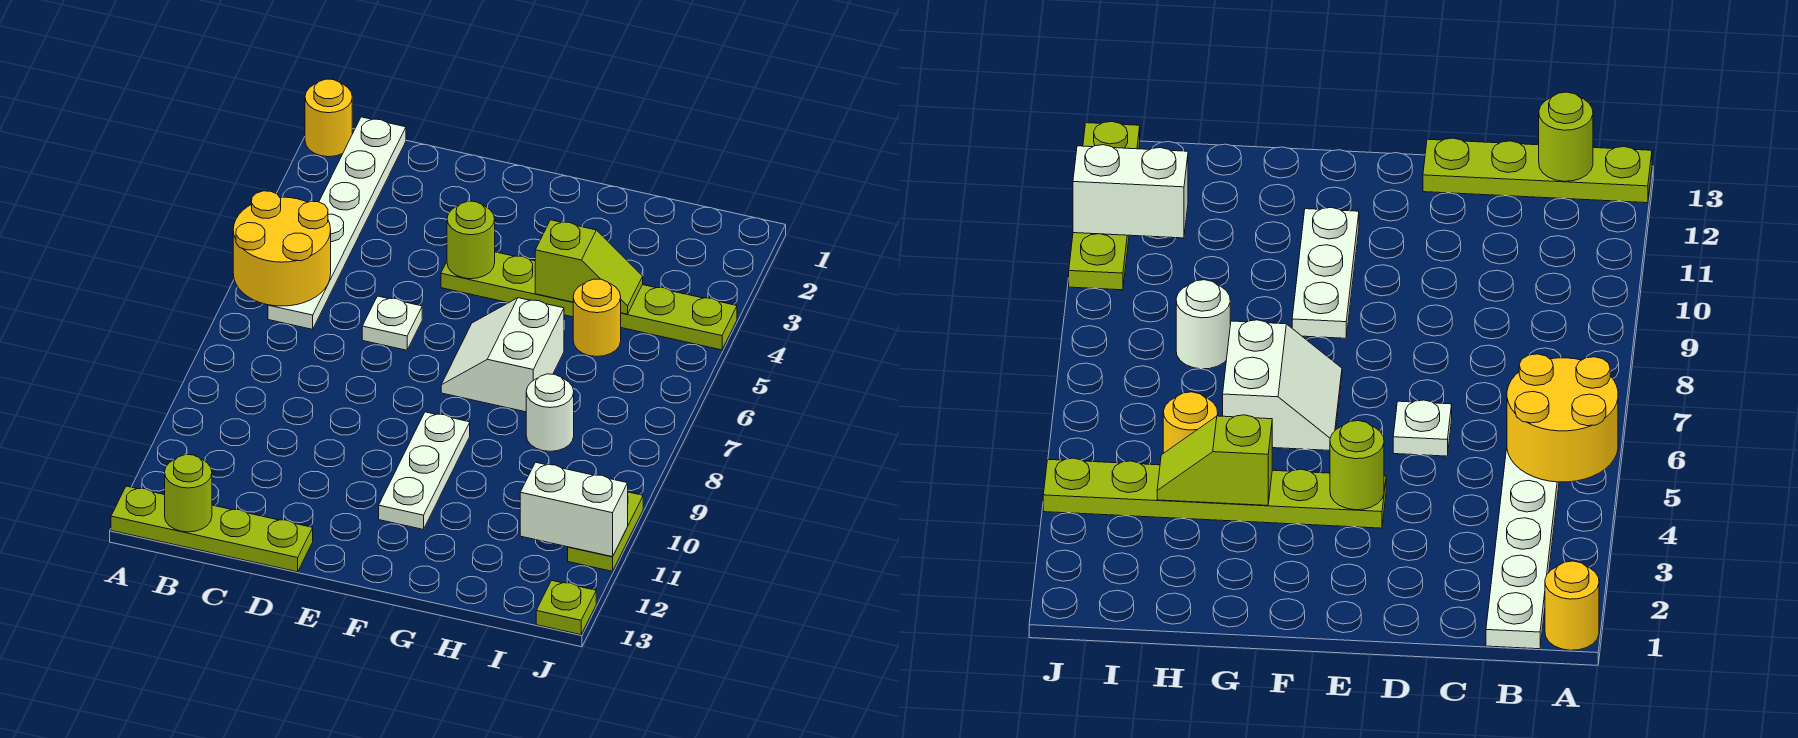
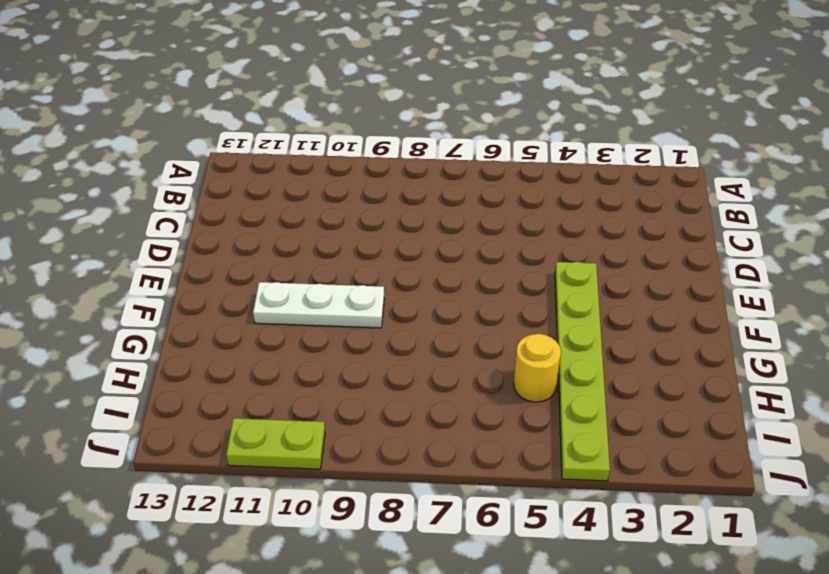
none -> yellow round brick A1 level 1
none -> lime plate A13:D13 level 1
none -> white plate B1:B6 level 1

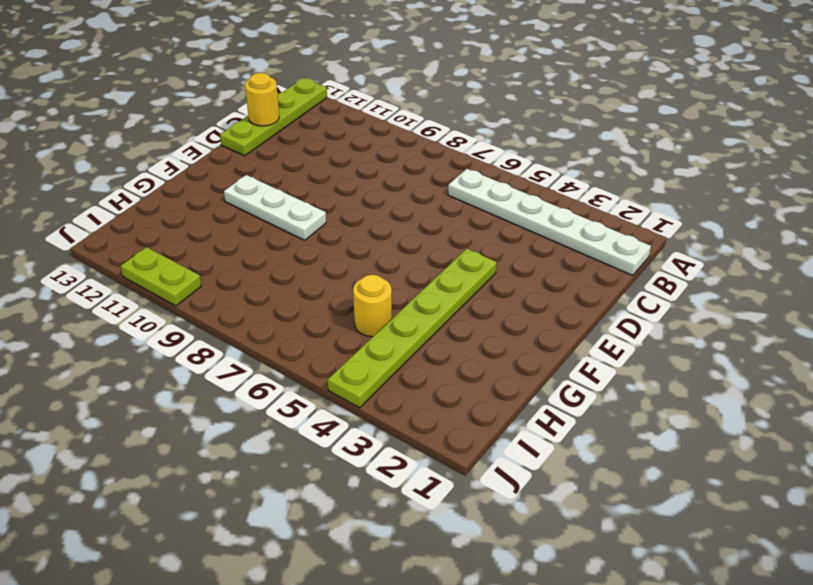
yellow round brick C13 level 2 -> yellow round brick A1 level 1
none -> white plate D6 level 1
none -> white slope F6:G7 level 1 top G
none -> white round brick H8 level 1

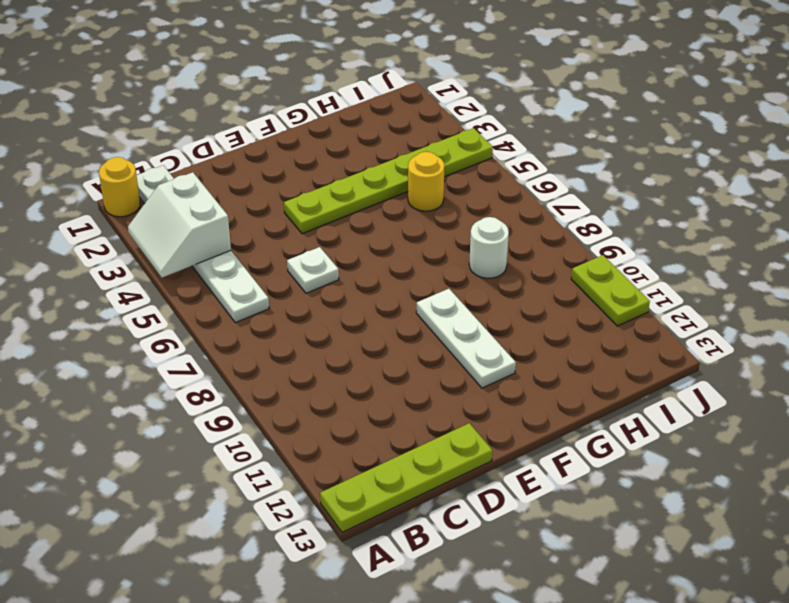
white slope A3:B4 level 2 top B -> white slope F6:G7 level 1 top G
none -> lime plate J13 level 1
none -> yellow round brick A5:B6 level 2
none -> lime round brick B13 level 2

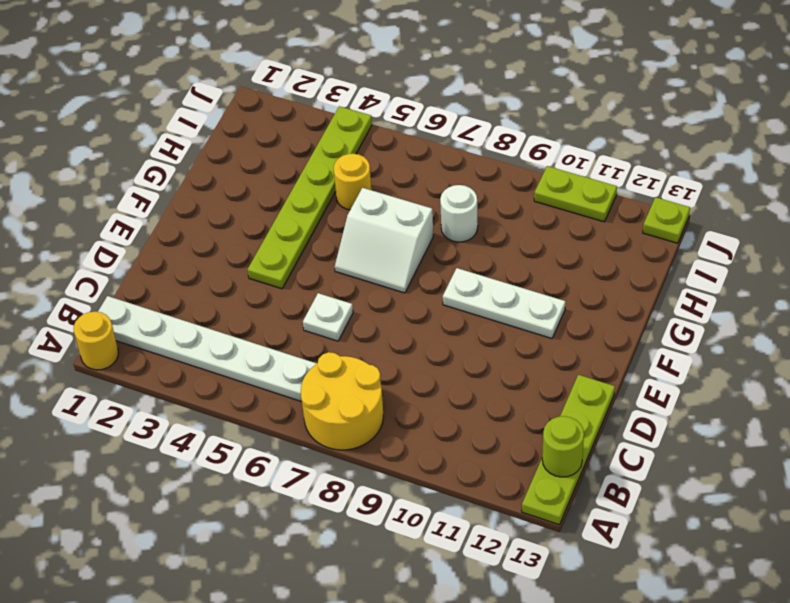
yellow round brick A7:B8 level 1 -> yellow round brick A5:B6 level 2
none -> lime round brick E4 level 2
none -> lime slope G4:H4 level 2 top G
none -> white brick I11:J11 level 2

